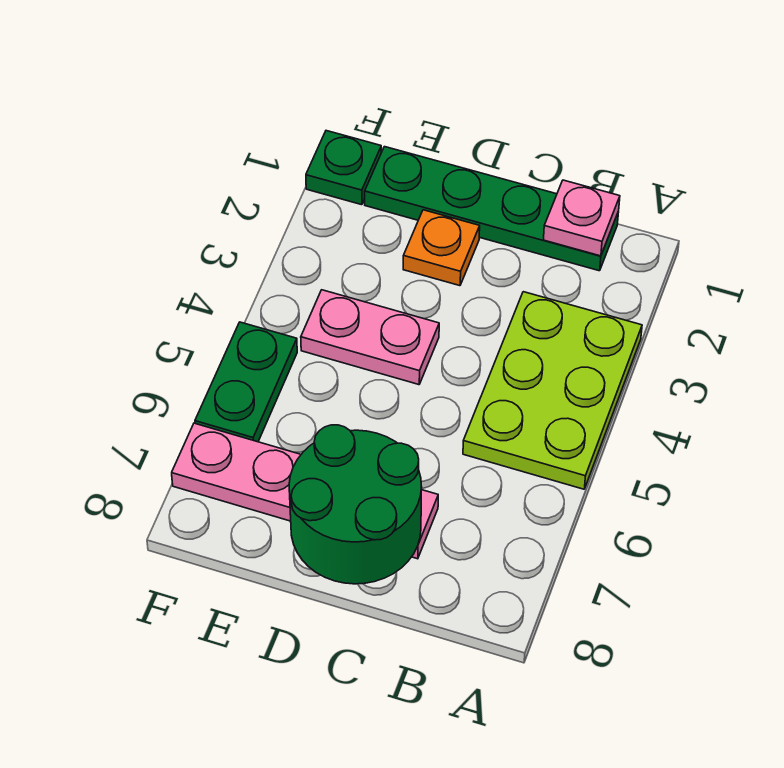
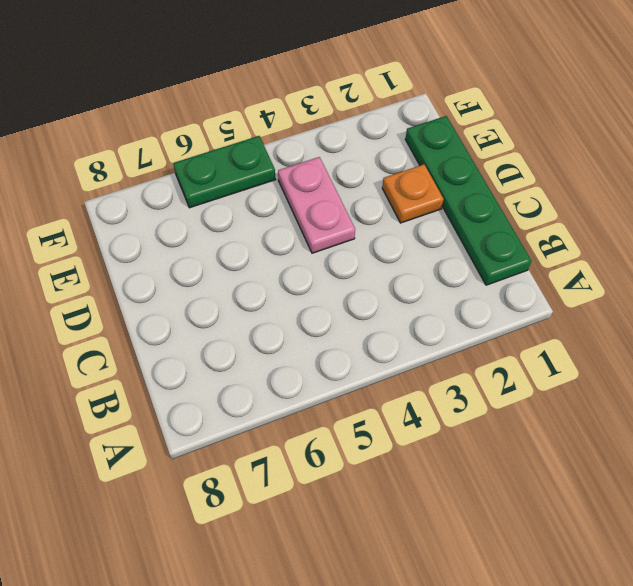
none -> lime plate A3:B5 level 1
none -> pink plate C7:F7 level 1

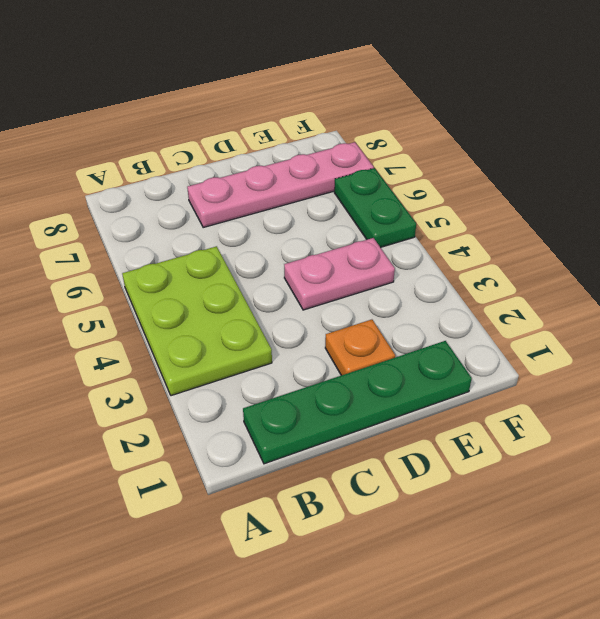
none -> green plate F1 level 1
none -> pink plate B1 level 2

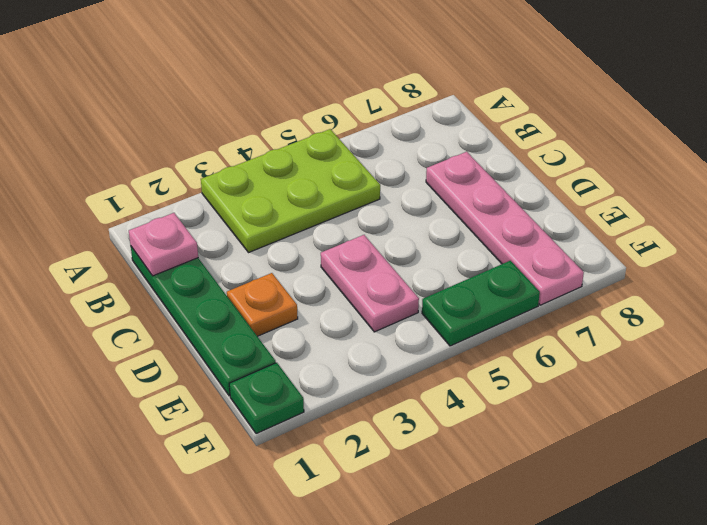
none -> green round brick C7:D8 level 2

